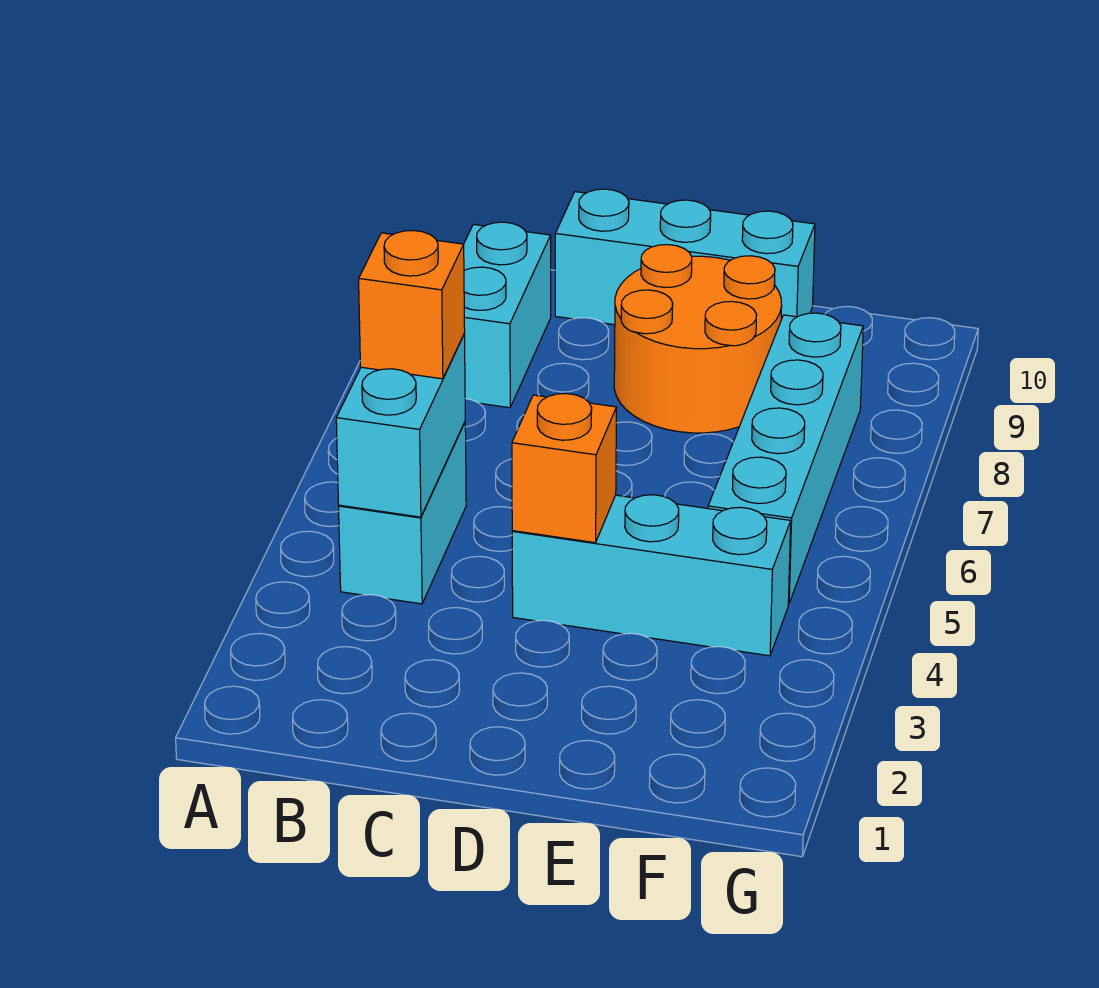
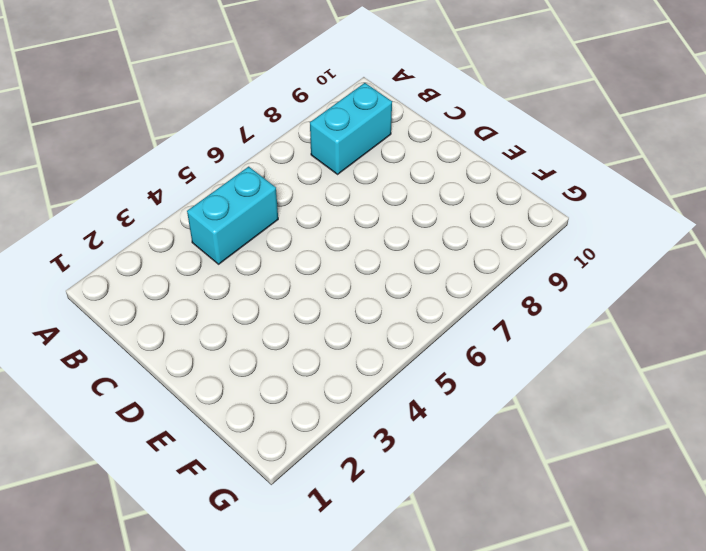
none -> cyan brick C10:E10 level 1
none -> cyan brick D4:F4 level 1

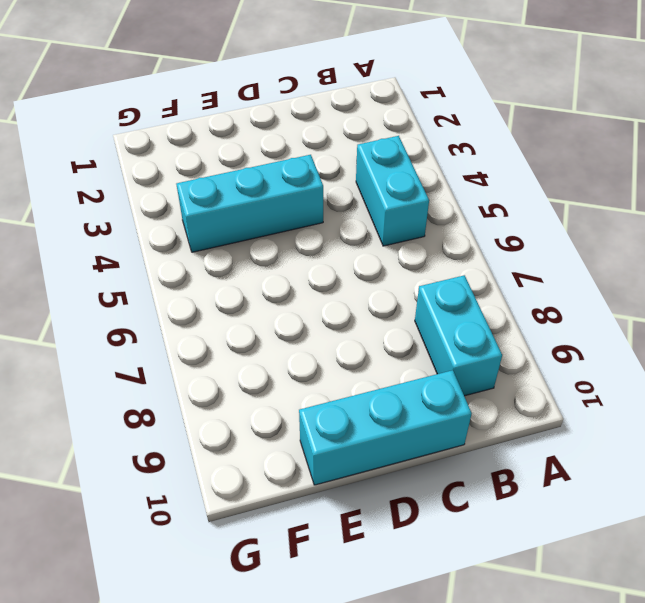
none -> orange round brick D8:E9 level 1
none -> cyan brick F5:F8 level 1

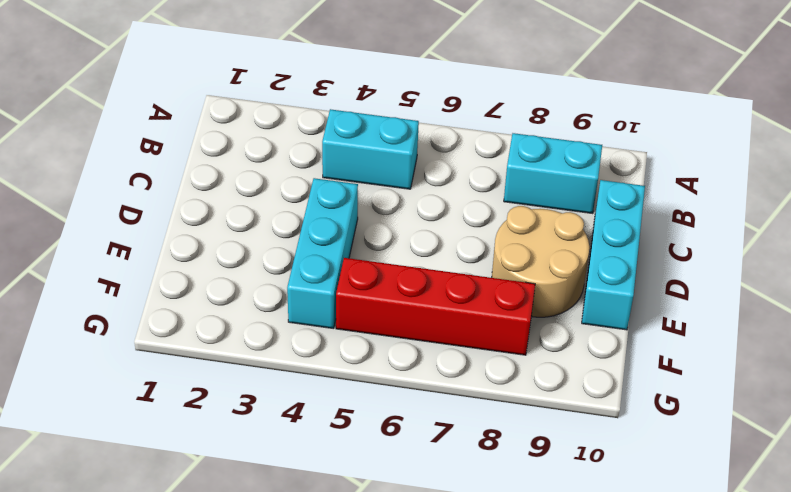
tan round brick D8:E9 level 1 -> orange round brick D8:E9 level 1
red brick F5:F8 level 1 -> cyan brick F5:F8 level 1
none -> cyan brick B4:B5 level 2
none -> orange brick D4 level 2

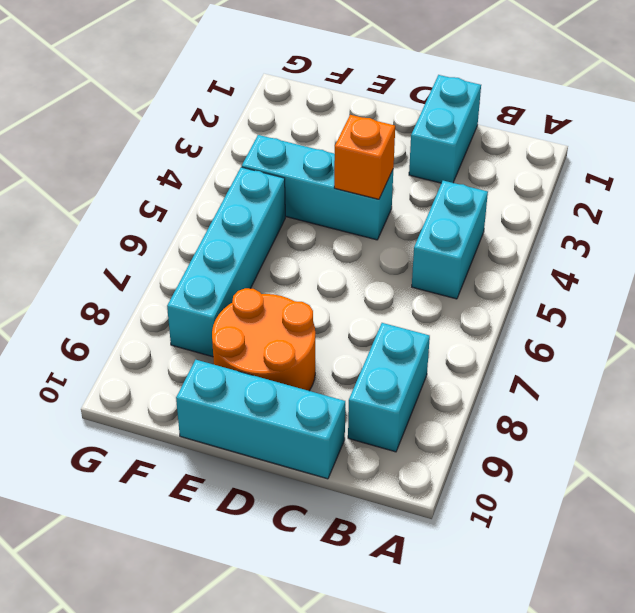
cyan brick C1:C2 level 1 -> cyan brick B4:B5 level 2
none -> orange brick B5 level 3

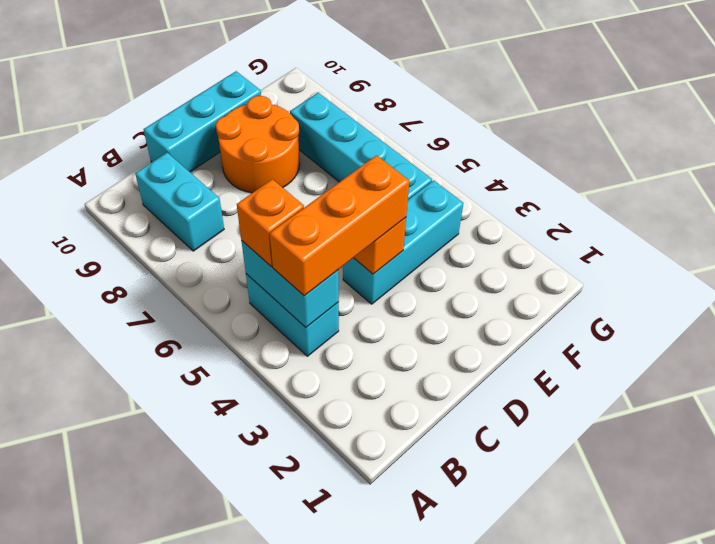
orange brick B4:D4 level 3 -> none

